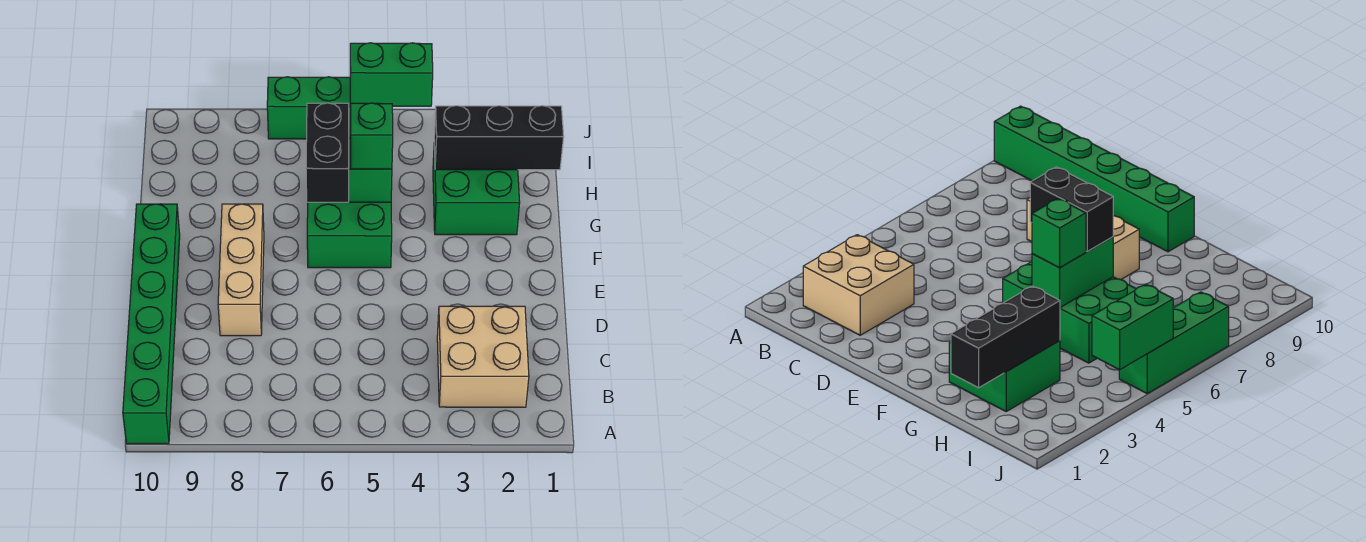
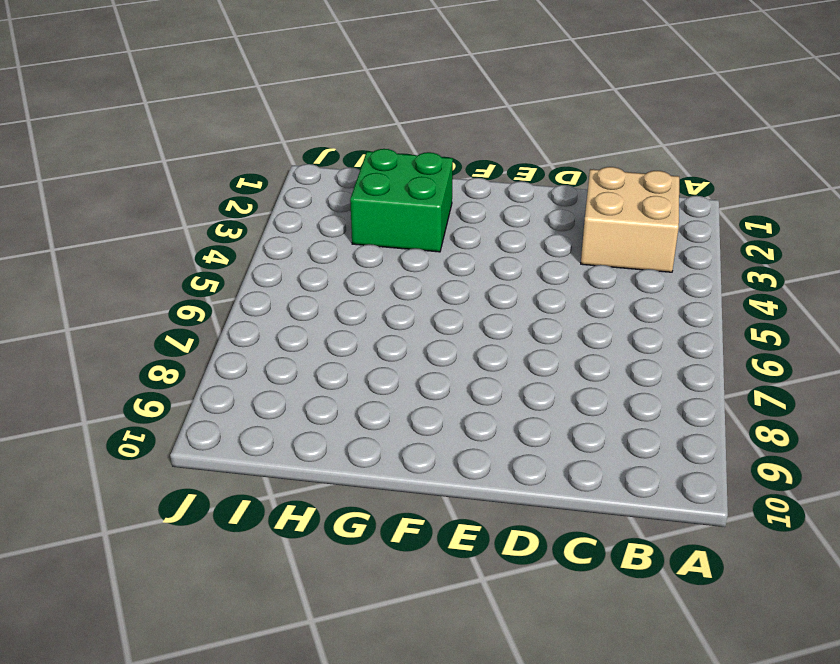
none -> green brick A10:F10 level 1
none -> tan brick D8:F8 level 1

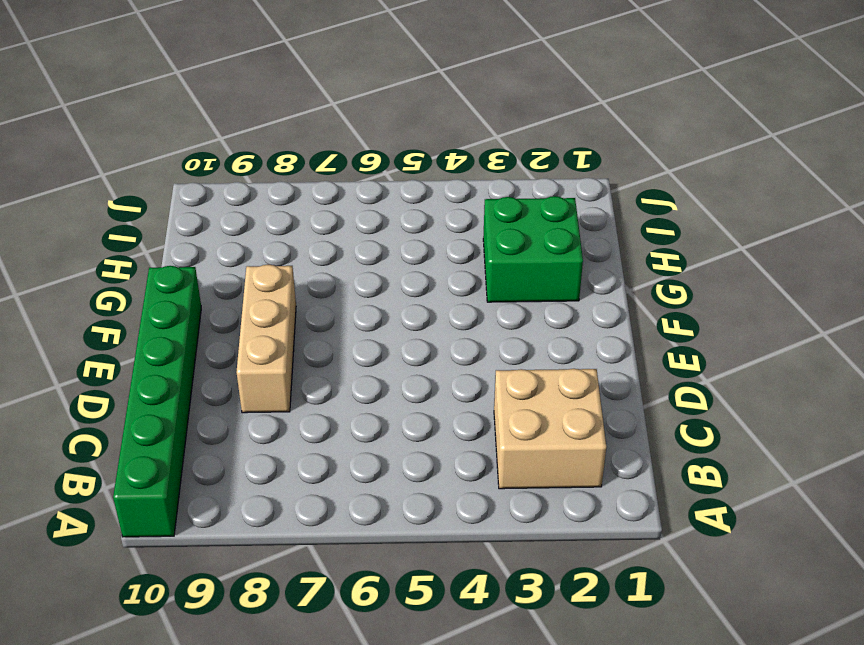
none -> green brick F5:H6 level 1
none -> green brick J5:J7 level 1

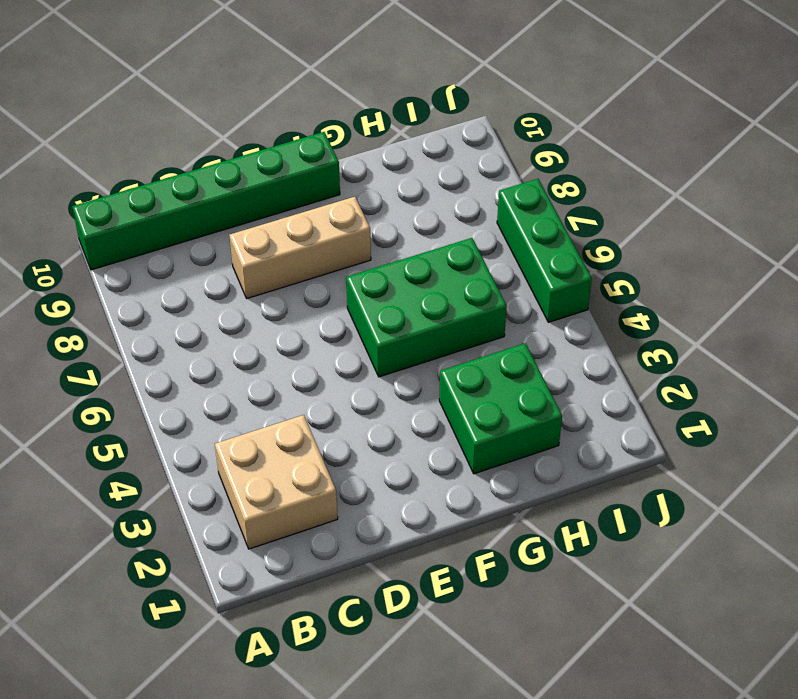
none -> green brick G5:G6 level 2
none -> black brick H1:H3 level 2

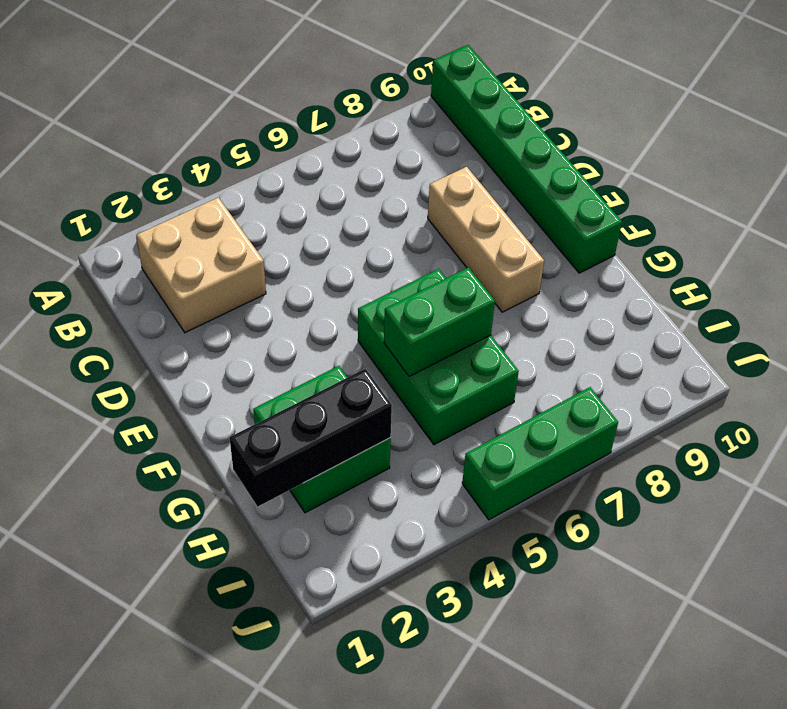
none -> green brick J4:J5 level 2
none -> black brick F6:G6 level 3

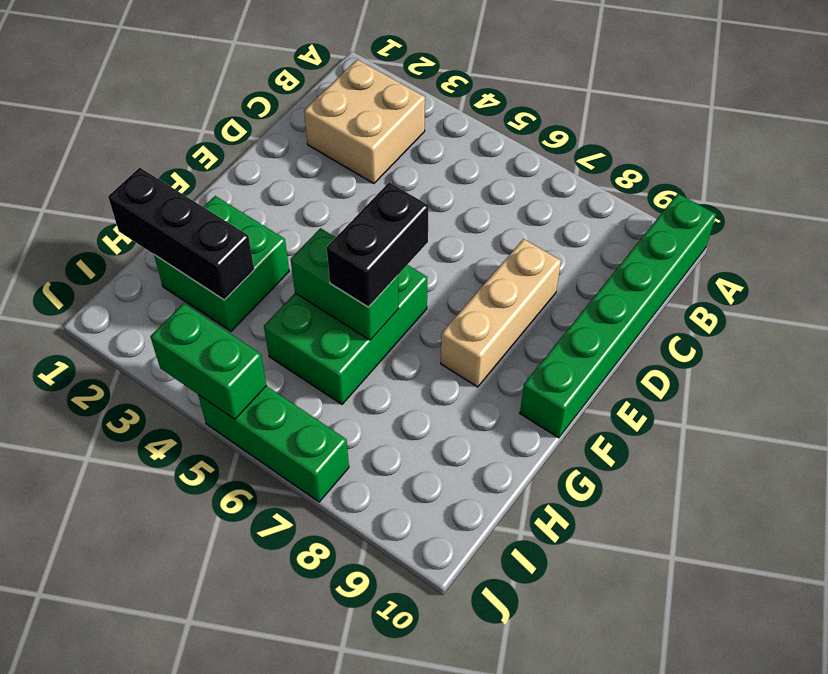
none -> green brick G5 level 3

